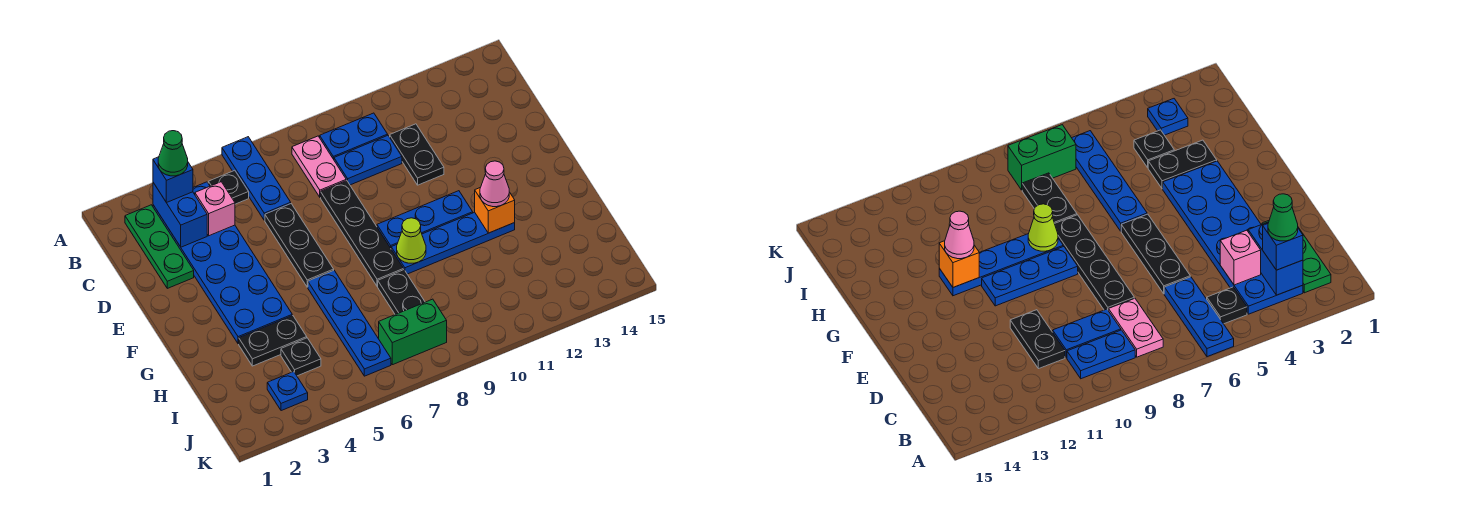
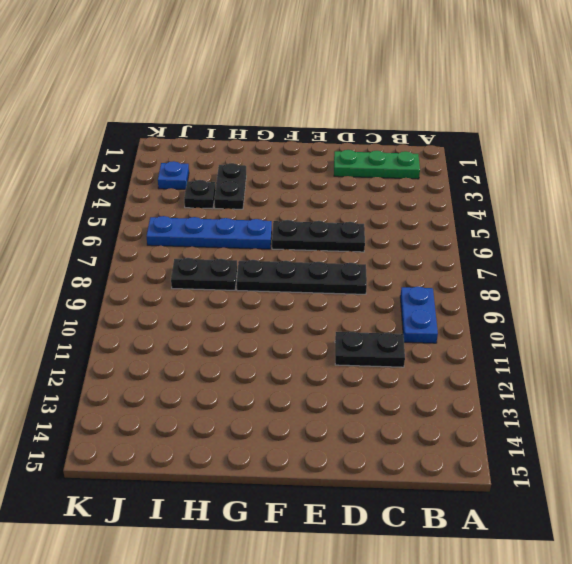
none -> blue plate A6:C6 level 1
none -> blue plate B3:G4 level 1
none -> black plate B5 level 1

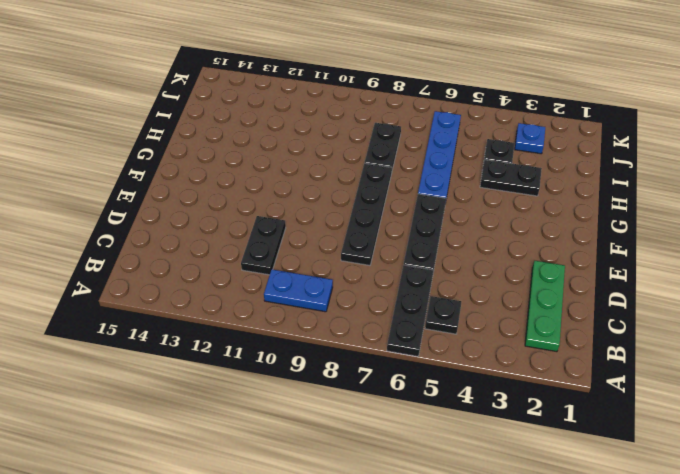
black plate A6:C6 level 1 -> blue plate A6:C6 level 1
none -> blue plate B3:G4 level 1
none -> pink plate B8:C8 level 1
none -> blue plate C9:C10 level 1

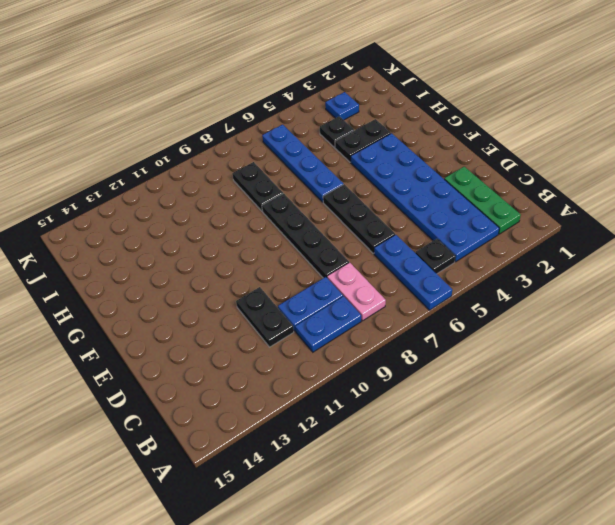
none -> blue plate F9:F11 level 1
none -> blue plate G9:G12 level 1
none -> green brick J7:J8 level 1

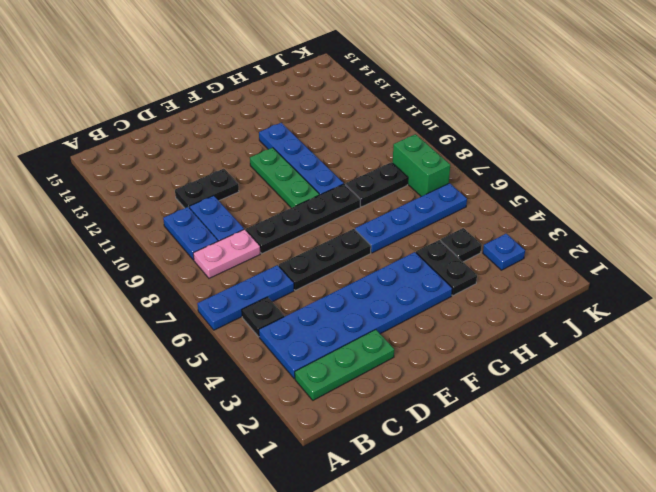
green plate F9:F11 level 1 -> blue plate F9:F11 level 1
none -> blue brick B3:C3 level 2
none -> pink brick C4 level 2
none -> lime cone G9 level 2

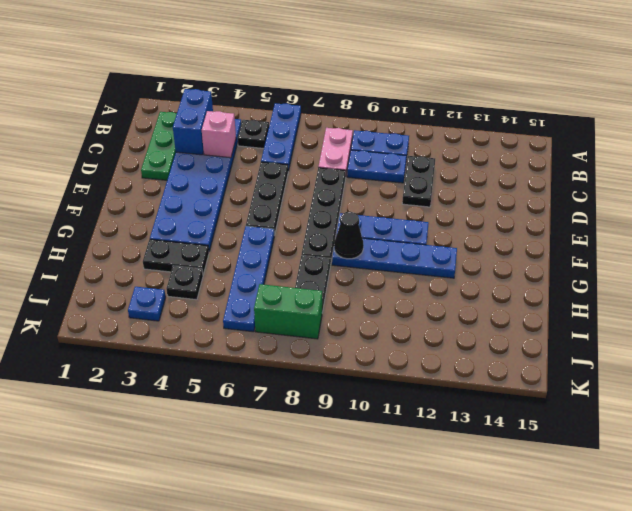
black cone G9 level 2 -> lime cone G9 level 2
none -> orange brick G12 level 2
none -> blue brick B3 level 3
none -> pink cone G12 level 3

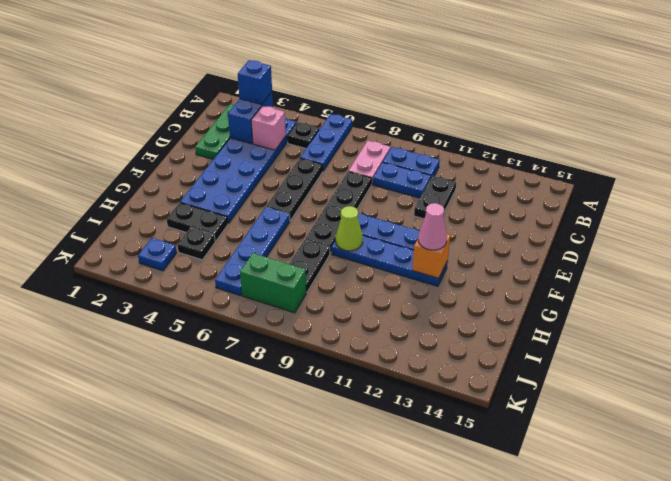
none -> green cone B3 level 4

